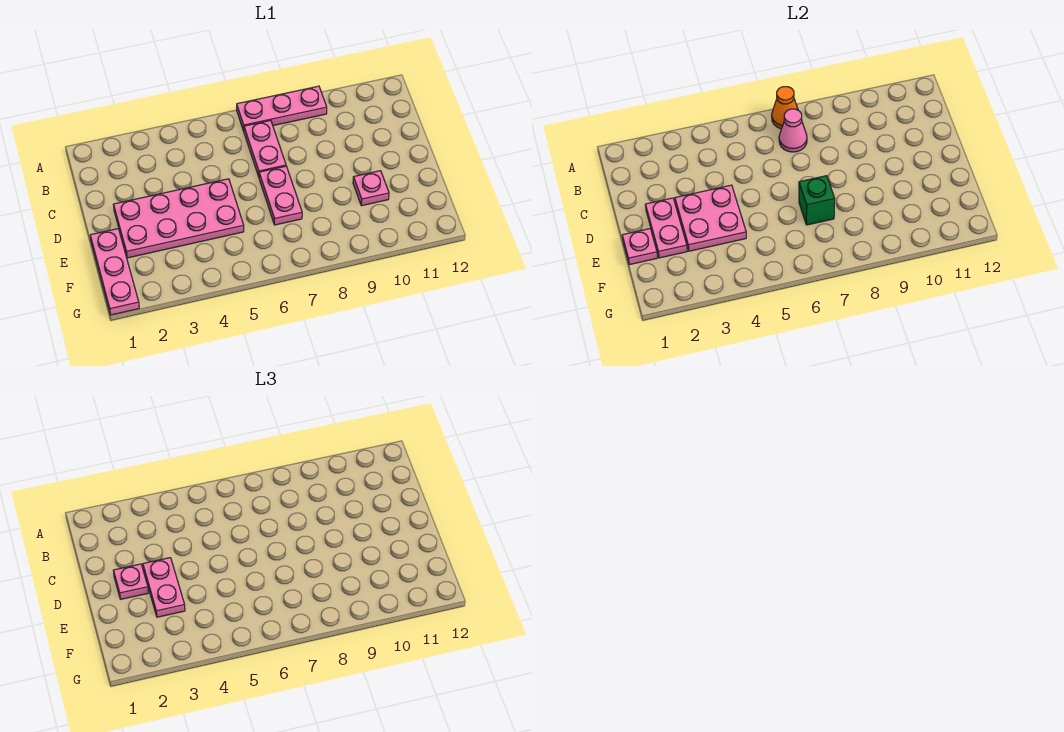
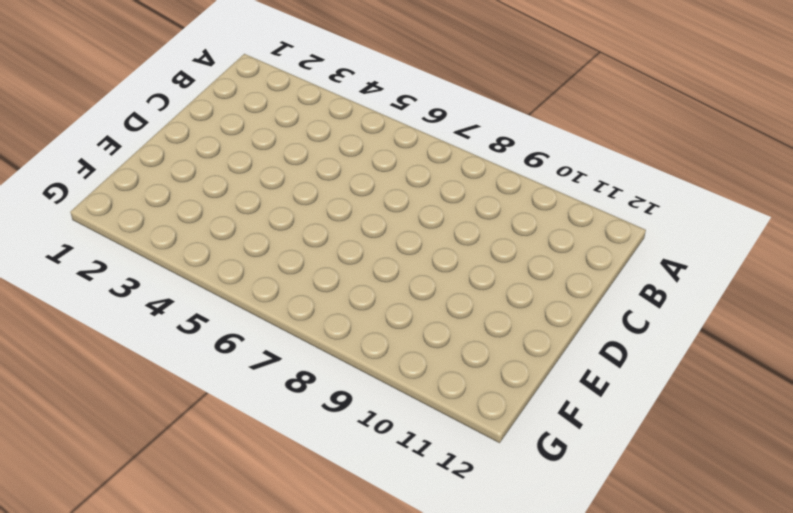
none -> pink plate A7:A9 level 1
none -> pink plate B7:C7 level 1
none -> pink plate D2:E5 level 1

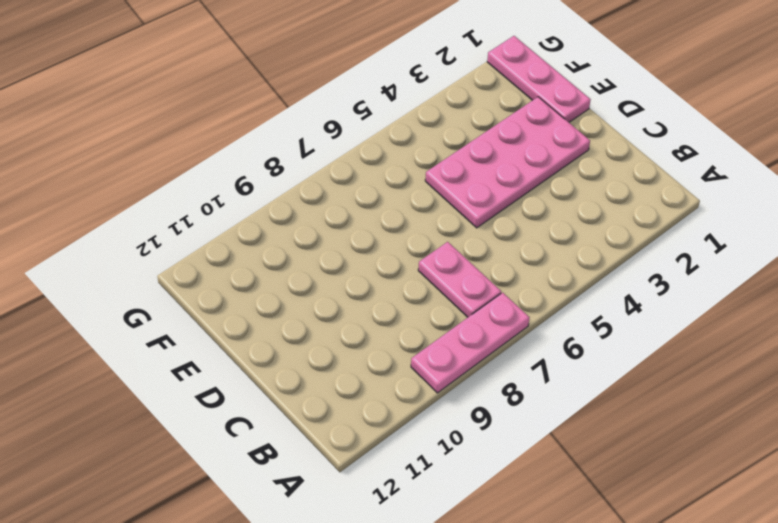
none -> pink plate D7:E7 level 1
none -> pink plate E10 level 1
none -> orange cone A7 level 2

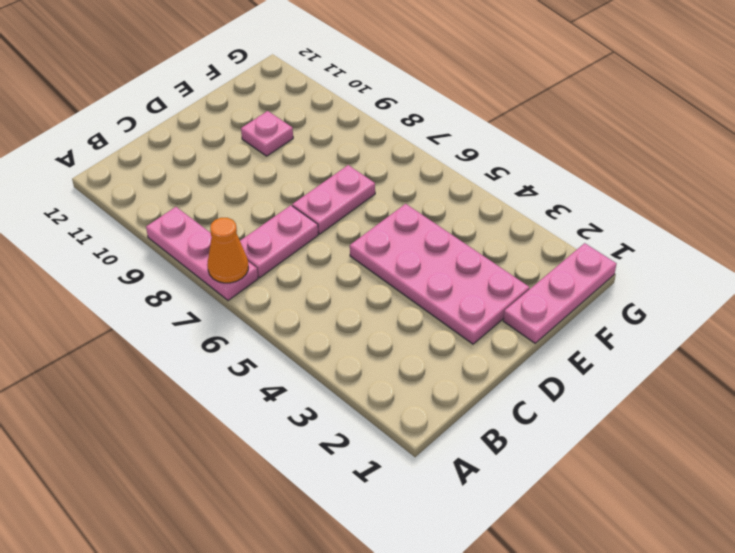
none -> pink cone B7 level 2
none -> pink plate D2:E2 level 2
none -> pink plate D3:E4 level 2

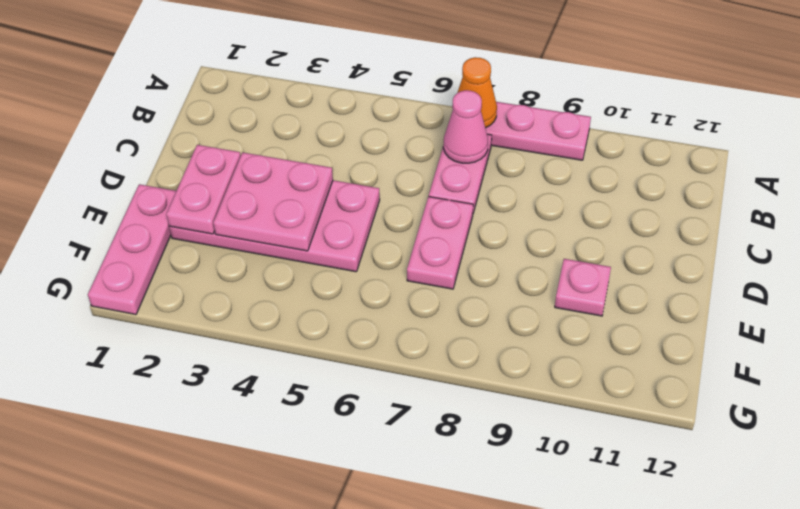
none -> pink plate E1 level 2
none -> green brick E7 level 2
none -> pink plate D2 level 3

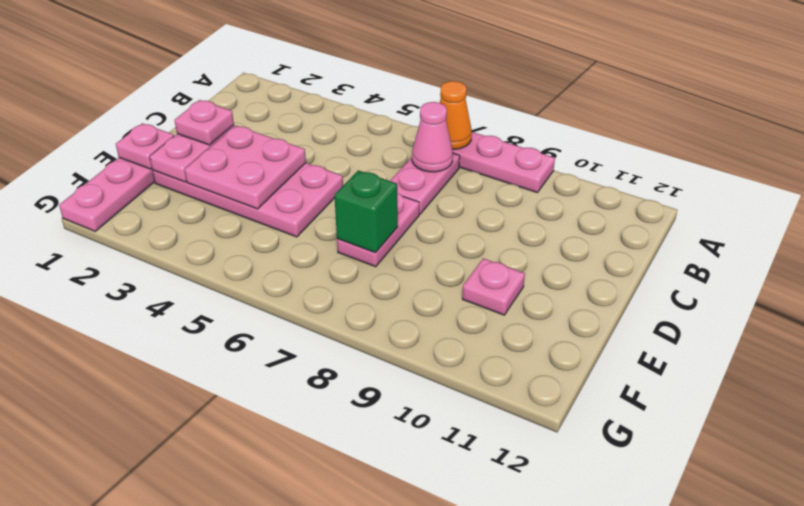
none -> pink plate D3:E3 level 3

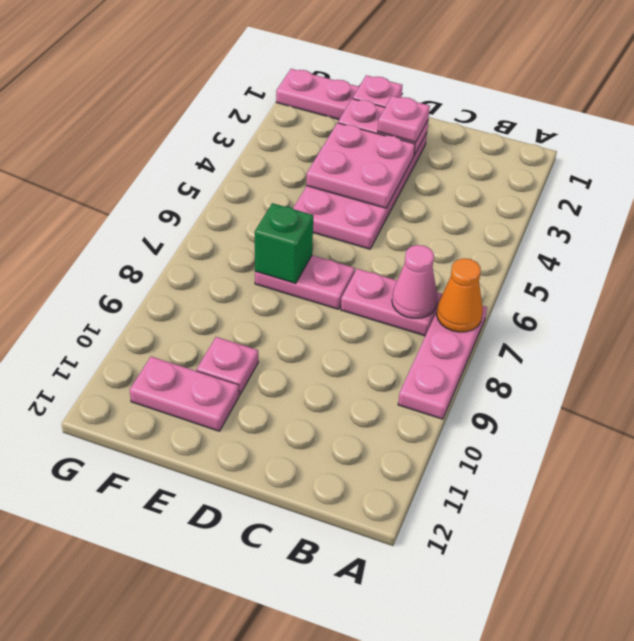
pink plate E11:F11 level 1 -> pink plate D3:E3 level 3

